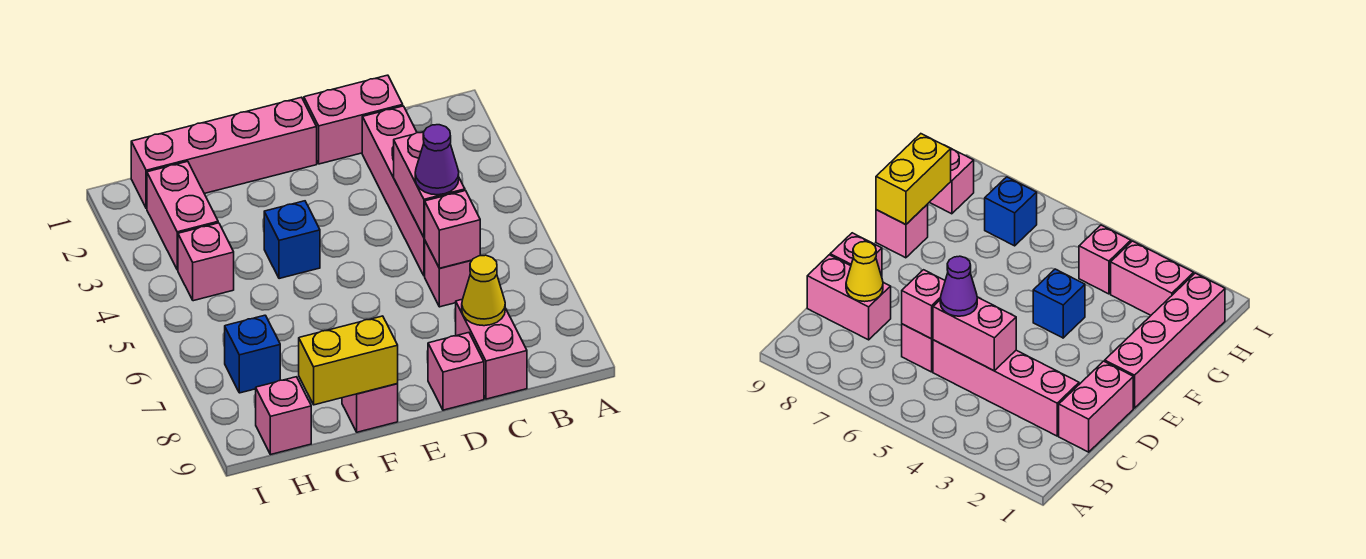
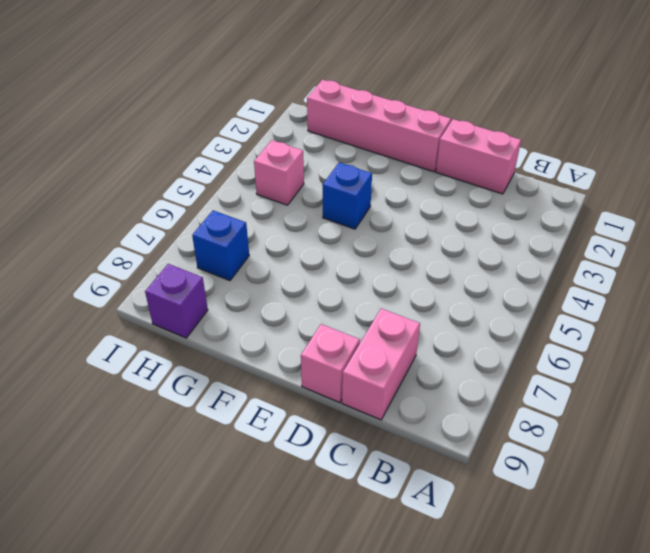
purple brick H9 level 1 -> pink brick H9 level 1
none -> pink brick C2:C5 level 1
none -> pink brick C6 level 1
none -> pink brick F9 level 1

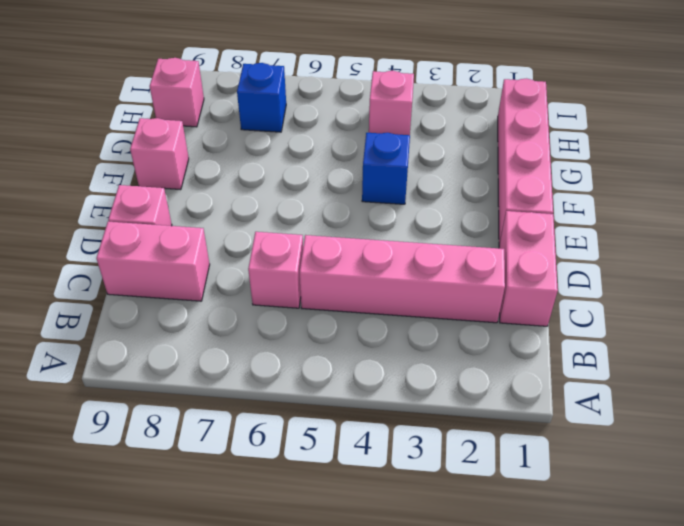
none -> pink brick H2:H3 level 1
none -> pink brick C4:C5 level 2
none -> pink brick C6 level 2

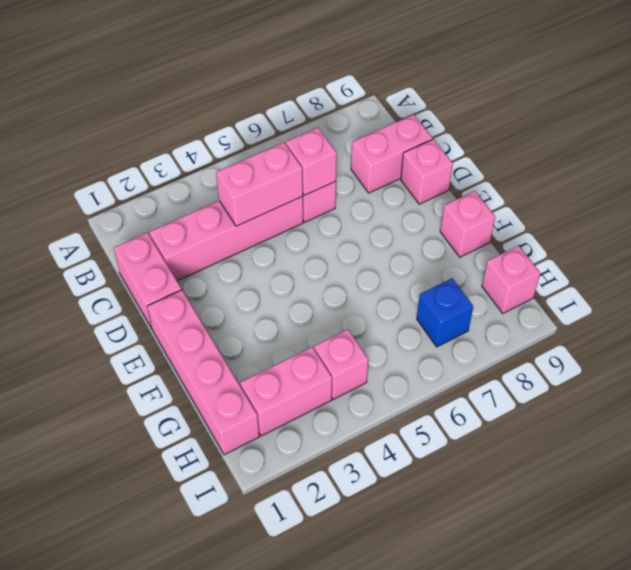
none -> blue brick F4 level 1
none -> yellow cone C8 level 2
none -> yellow brick F9:G9 level 2

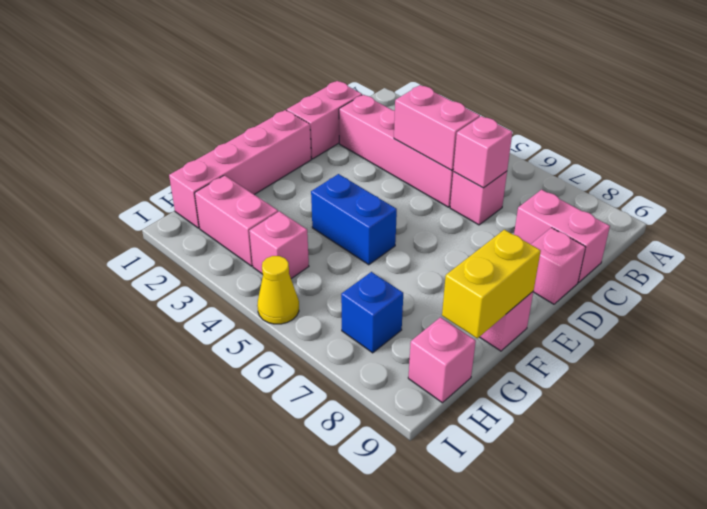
blue brick F4:F5 level 1 -> blue brick F4 level 1
yellow cone I5 level 1 -> yellow cone C8 level 2
none -> purple cone C5 level 3

